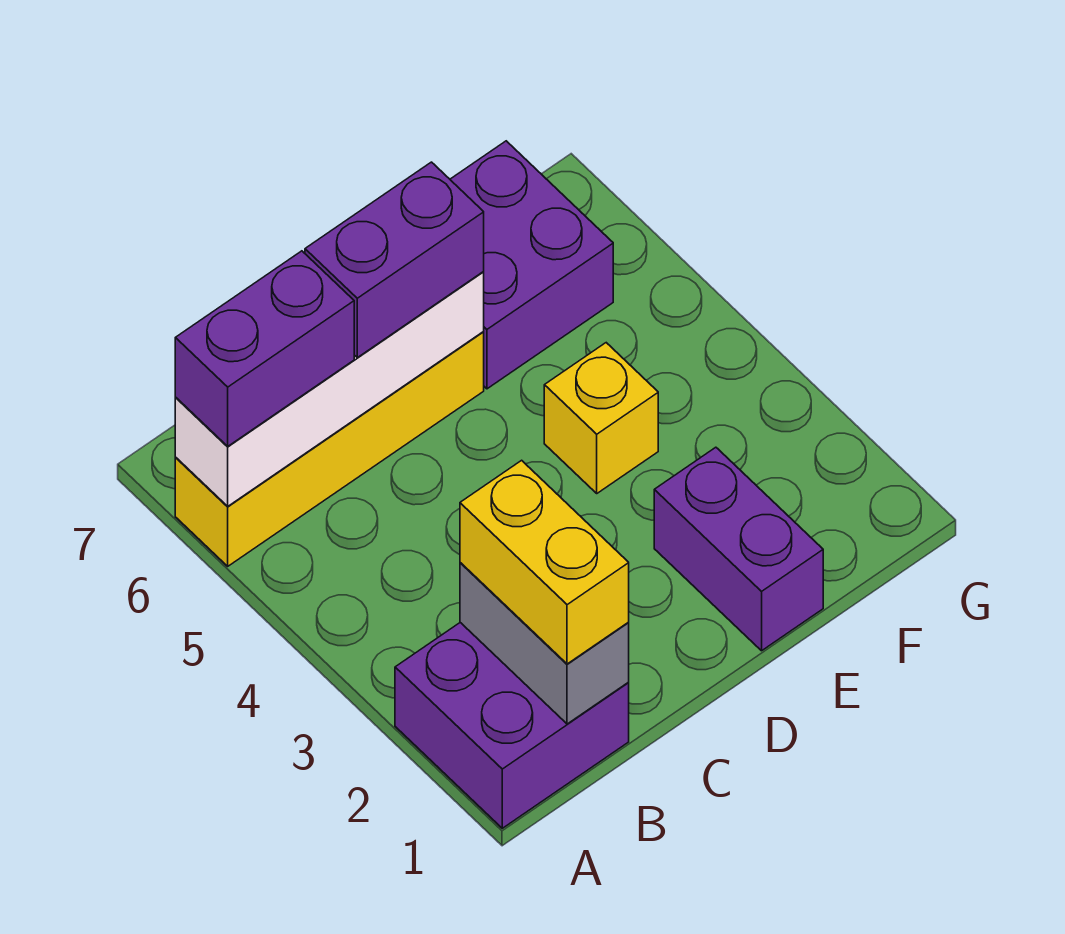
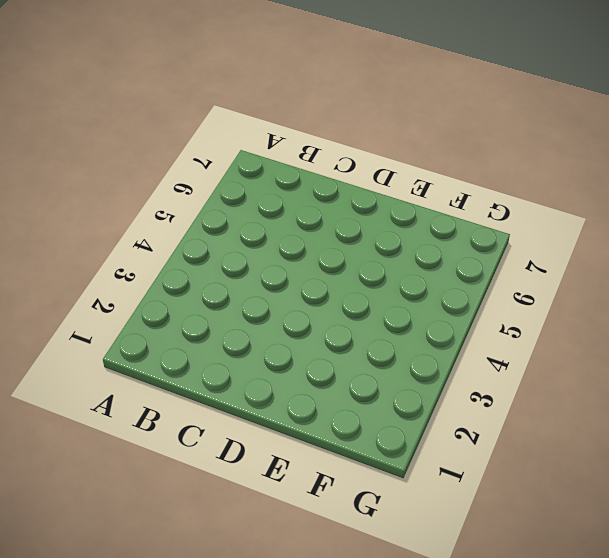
none -> purple brick A1:B2 level 1
none -> yellow brick A6:D6 level 1

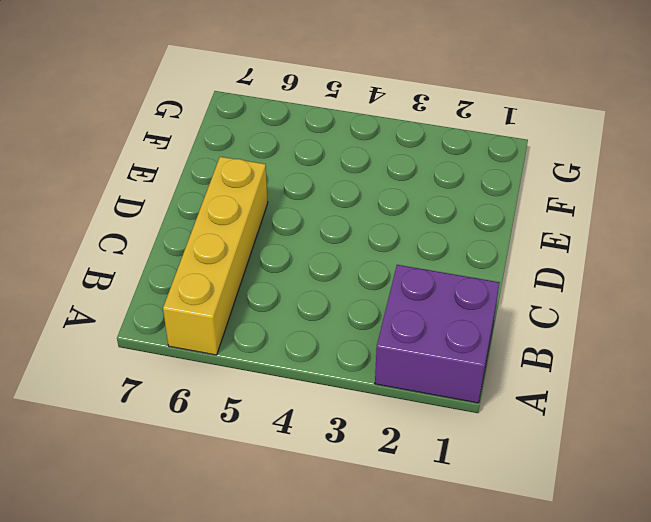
none -> purple brick E1:E2 level 1
none -> yellow brick E4 level 1

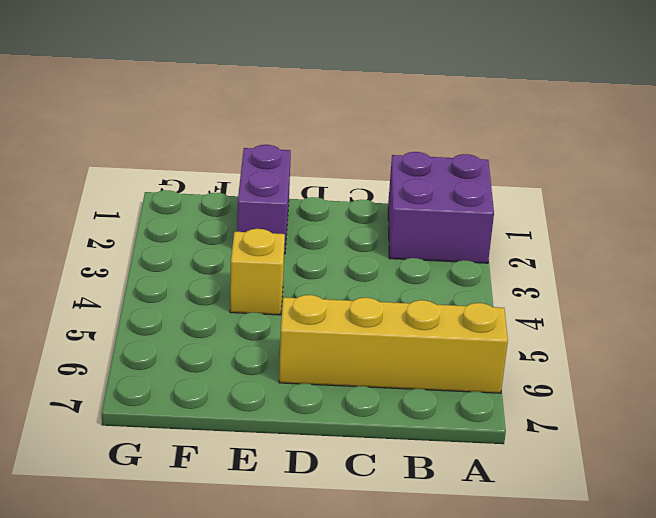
none -> purple brick E6:F7 level 1
none -> white brick A6:D6 level 2

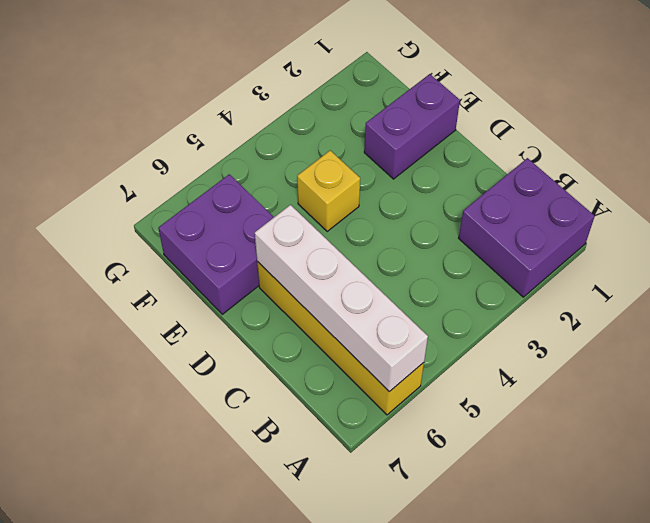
none -> grey brick B1:B2 level 2
none -> purple brick A6:B6 level 3

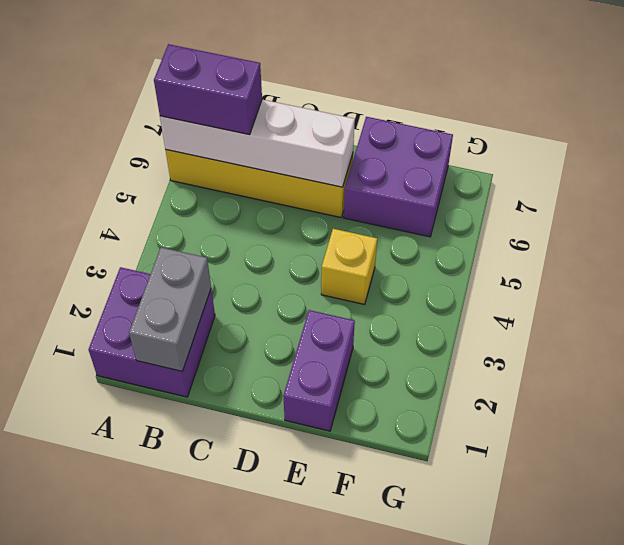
none -> yellow brick B1:B2 level 3
none -> purple brick C6:D6 level 3

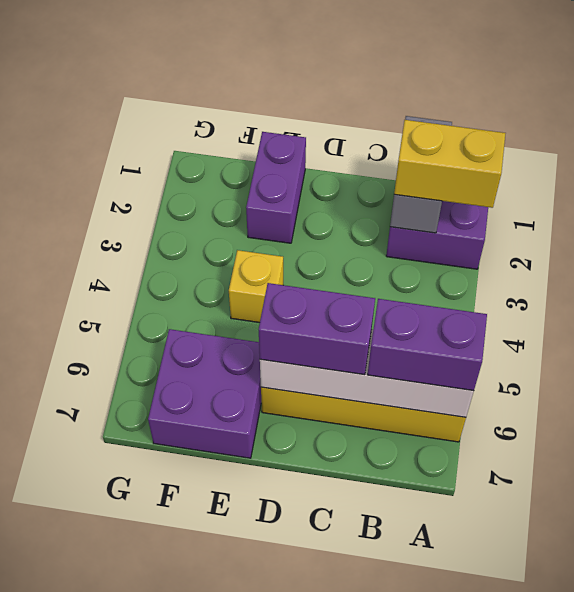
yellow brick A2:B2 level 3 -> yellow brick B1:B2 level 3

